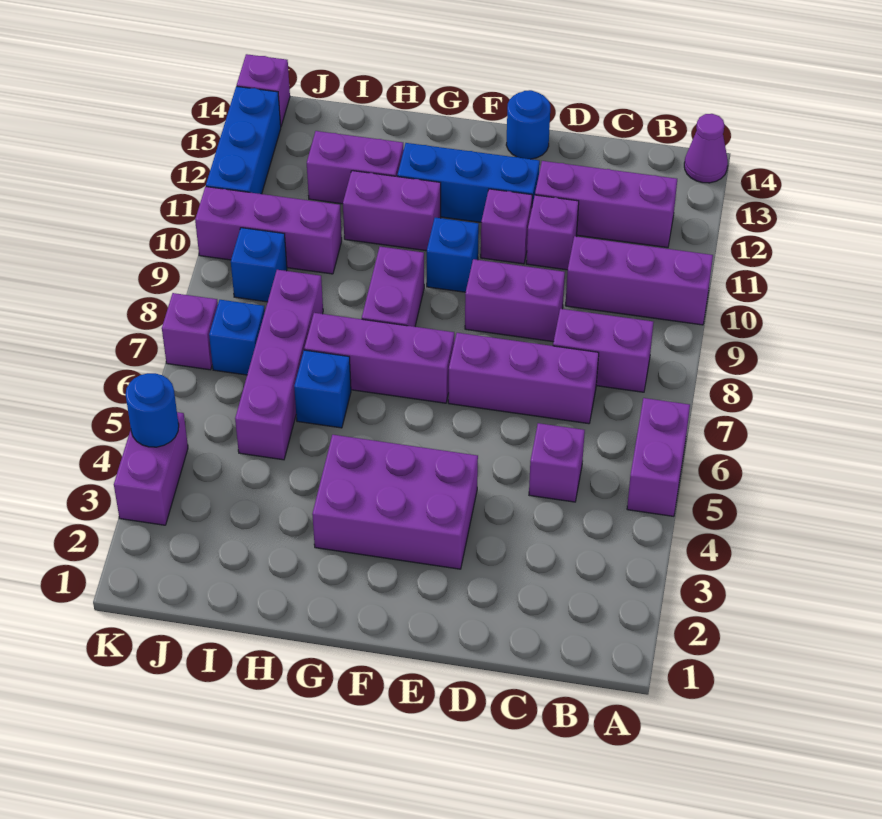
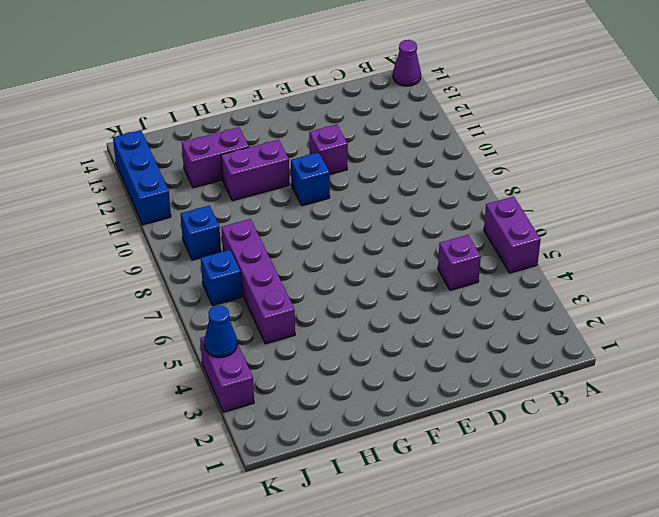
blue cone K4 level 2 -> blue round brick K4 level 2
none -> purple brick A10:C10 level 1
none -> purple brick B8:C8 level 1
none -> purple brick B12:D12 level 1

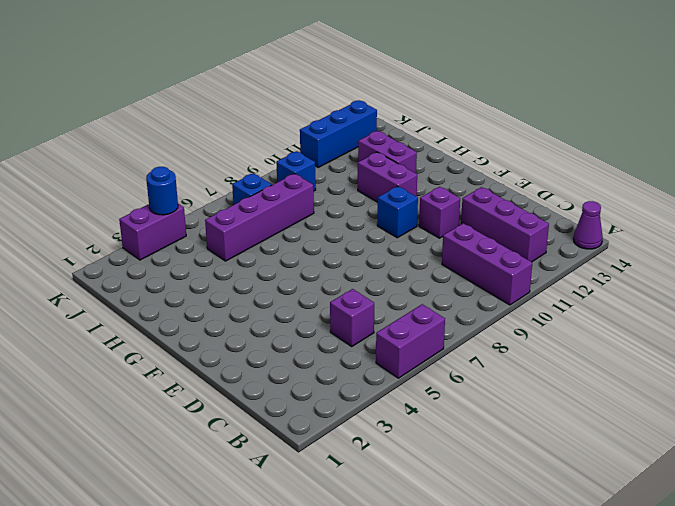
none -> purple brick B8:C8 level 1
none -> purple brick C7:E7 level 1
none -> purple brick D9:E9 level 1

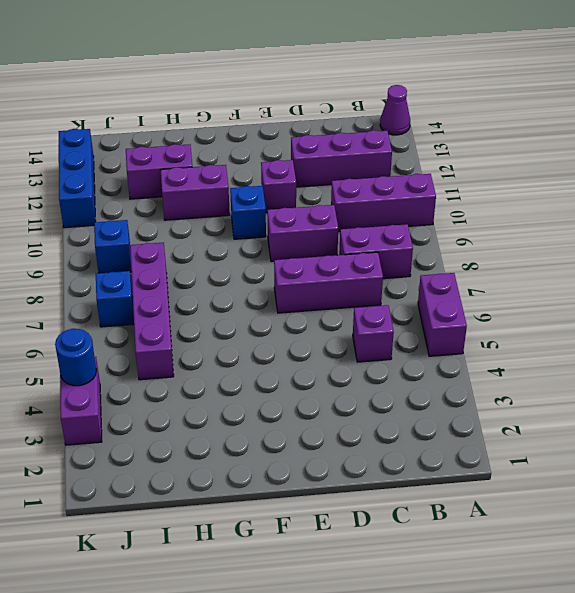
none -> purple brick D11 level 1
none -> purple brick E3:G4 level 1
none -> blue brick E12:G12 level 1

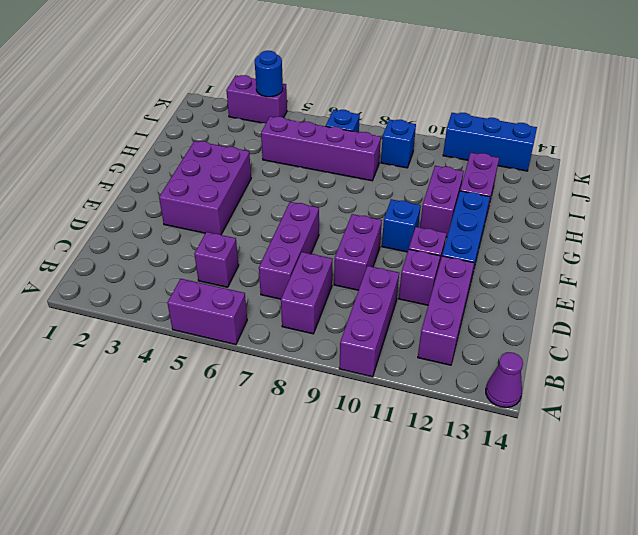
none -> blue round brick E14 level 1
none -> purple brick F7:H7 level 1
none -> purple brick G8:G9 level 1

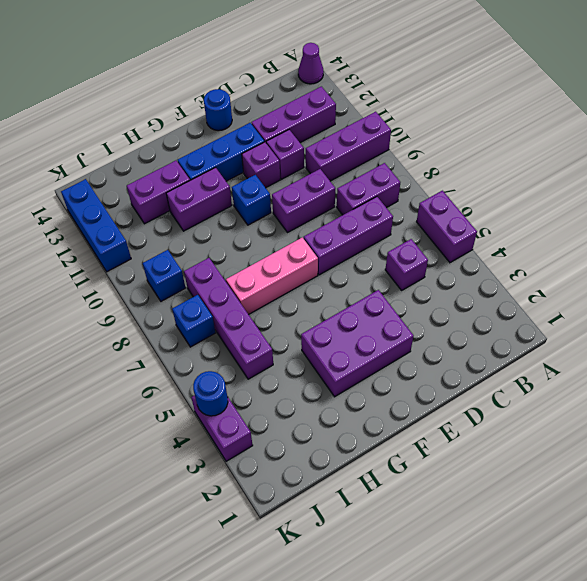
pink brick F7:H7 level 1 -> purple brick F7:H7 level 1
none -> purple brick G8:G9 level 1
none -> blue brick H6 level 1
none -> purple brick I10:K10 level 1

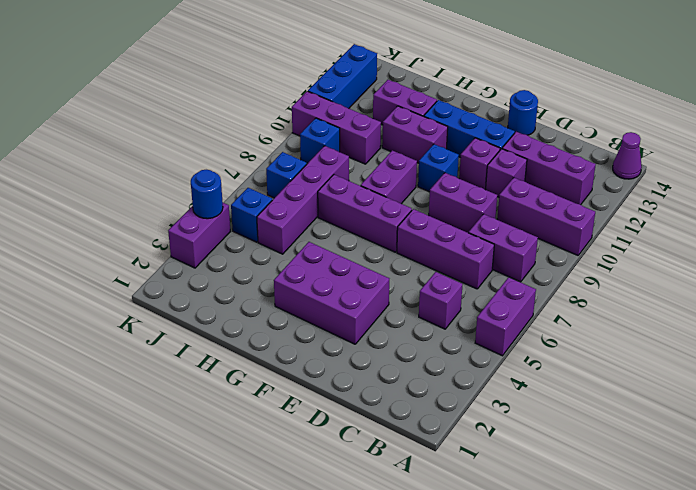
blue brick J5 level 1 -> blue brick H6 level 1
none -> purple brick K7 level 1
none -> purple brick K14 level 1

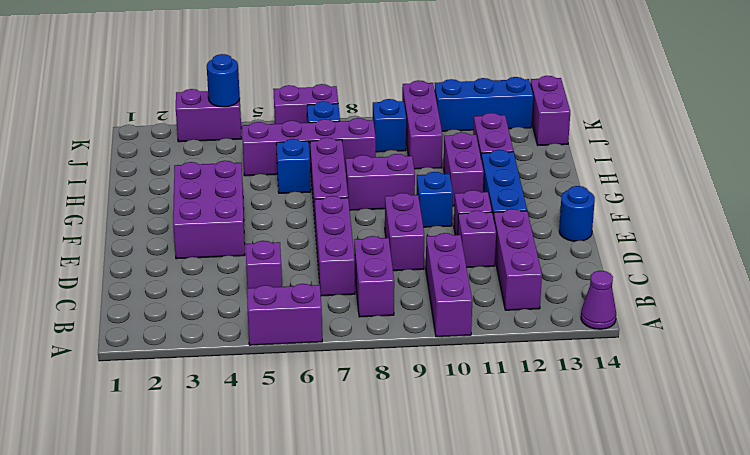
purple brick J14:K14 level 1 -> purple brick K14 level 1
purple brick K6:K7 level 1 -> purple brick K7 level 1

